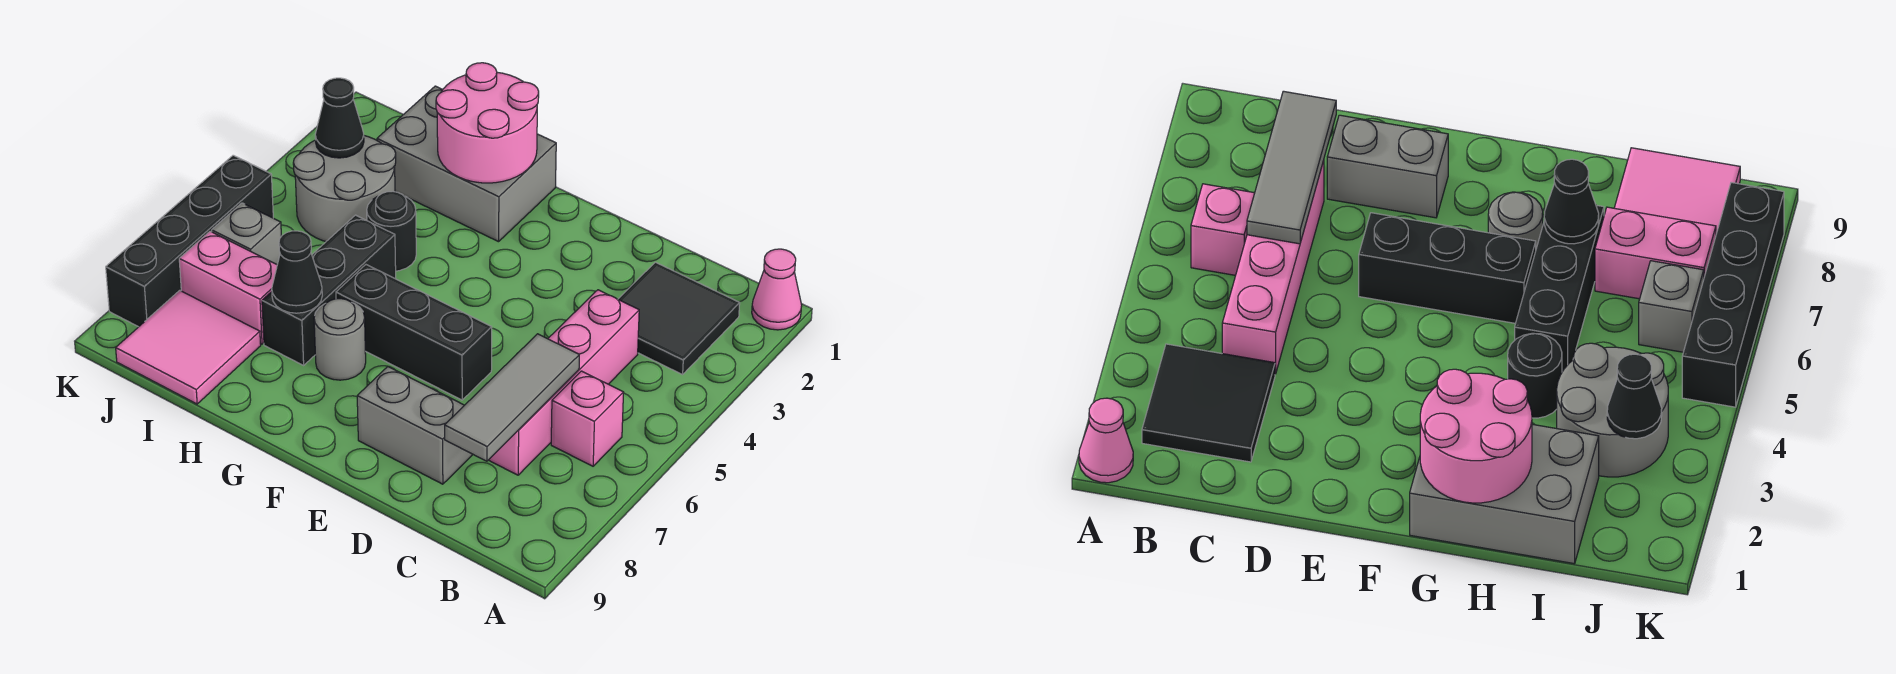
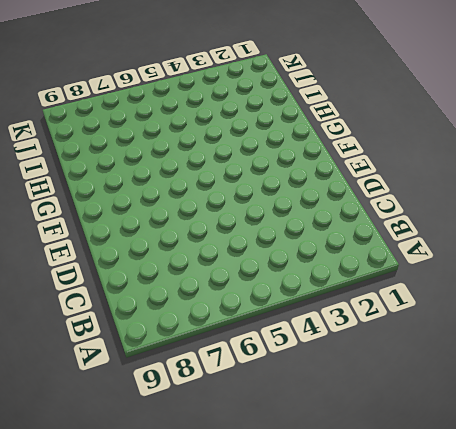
none -> pink cone A1 level 1
none -> black tile B2:C3 level 1
none -> pink brick B6 level 1

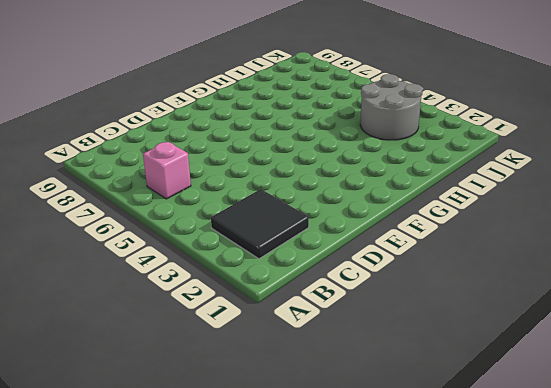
none -> pink cone A1 level 1
none -> pink brick C4:C7 level 1
none -> grey brick D8:E8 level 1

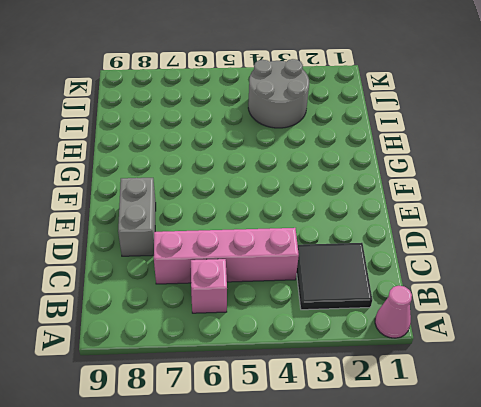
none -> black brick E6:G6 level 1
none -> grey brick G1:I2 level 1
none -> grey round brick G7 level 1

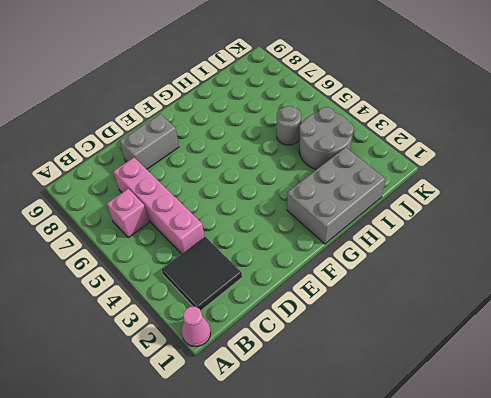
grey round brick I5 level 1 -> grey round brick G7 level 1
none -> black brick E6:G6 level 1
none -> black round brick H4 level 1
none -> black brick H5:H7 level 1

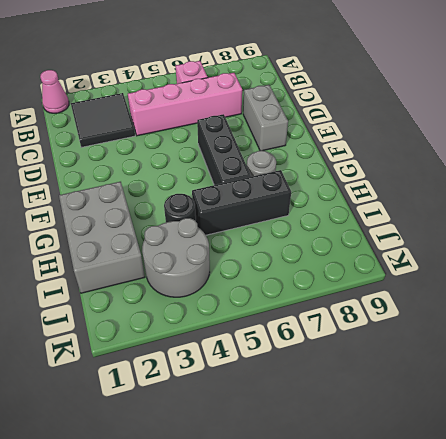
none -> pink brick I7:J7 level 1
none -> pink tile I8:J9 level 1
none -> grey brick J6 level 1

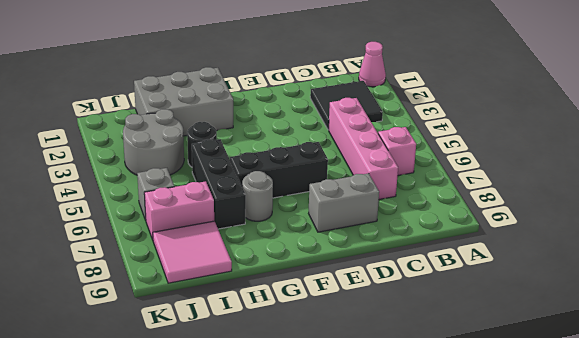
none -> black brick K5:K8 level 1
none -> grey tile C6:C8 level 2
none -> pink round brick G1:H2 level 2

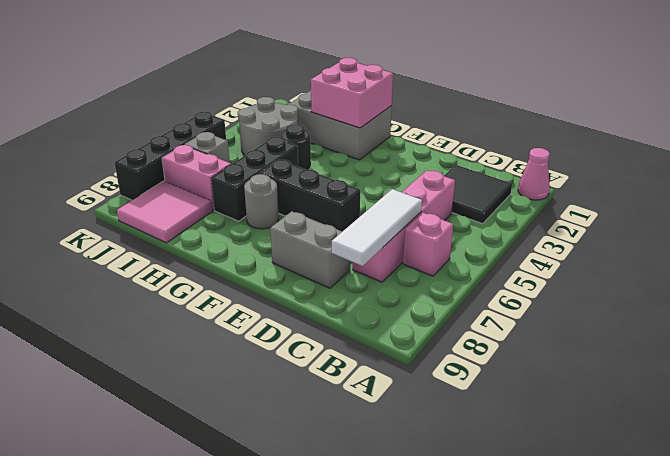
white tile C6:C8 level 2 -> grey tile C6:C8 level 2
pink brick G1:H2 level 2 -> pink round brick G1:H2 level 2
none -> black cone H7 level 2
none -> black cone J3 level 2

